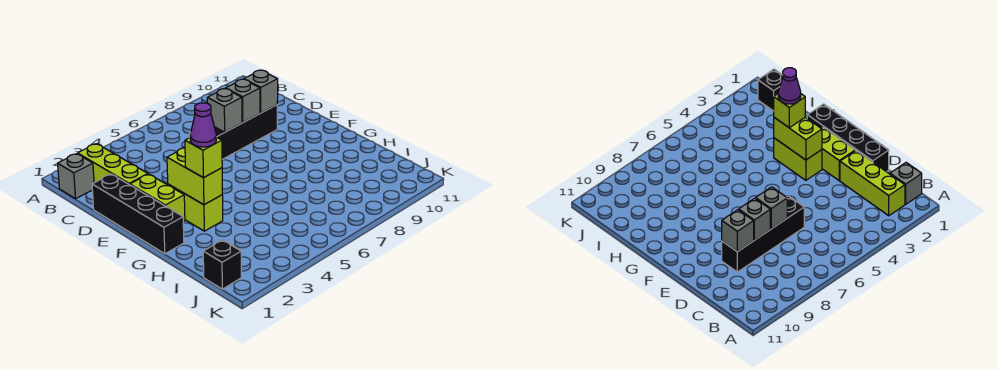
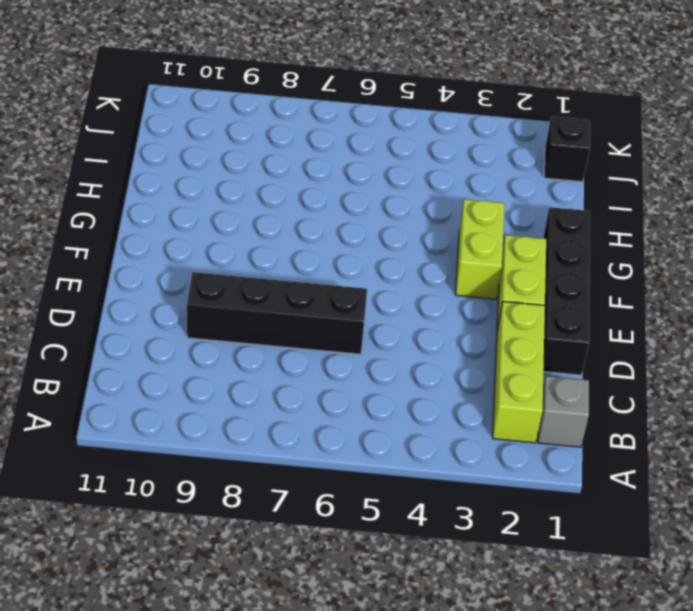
none -> grey brick D7 level 2
none -> grey brick D8 level 2
none -> grey brick D9 level 2

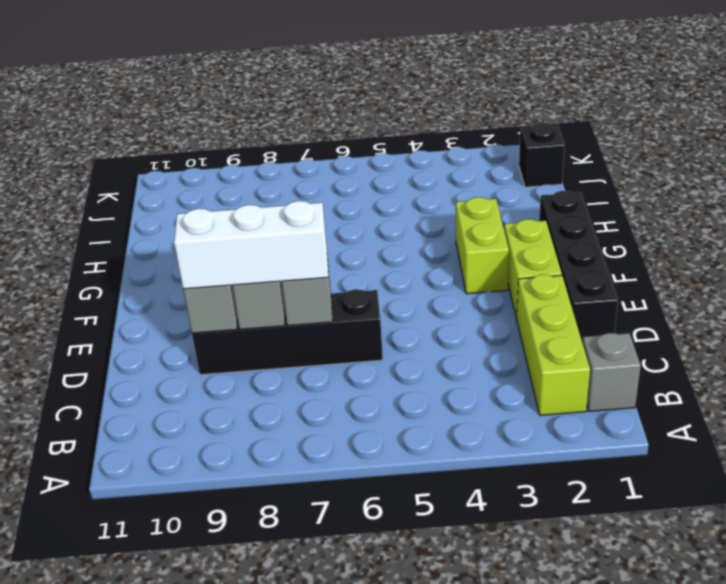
white brick D7:D9 level 3 -> none
none -> lime brick F3:G3 level 2
none -> lime brick G3 level 3
none -> purple cone G3 level 4

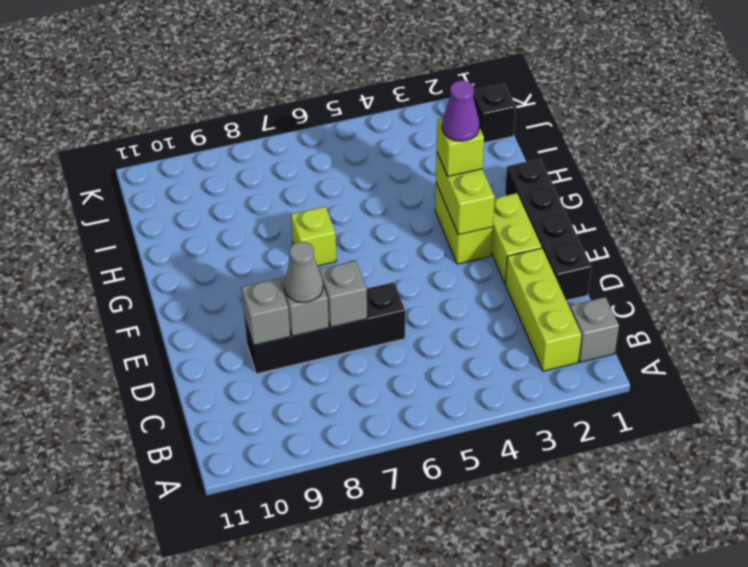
grey cone D8 level 3 -> none
lime brick G7 level 1 -> none

